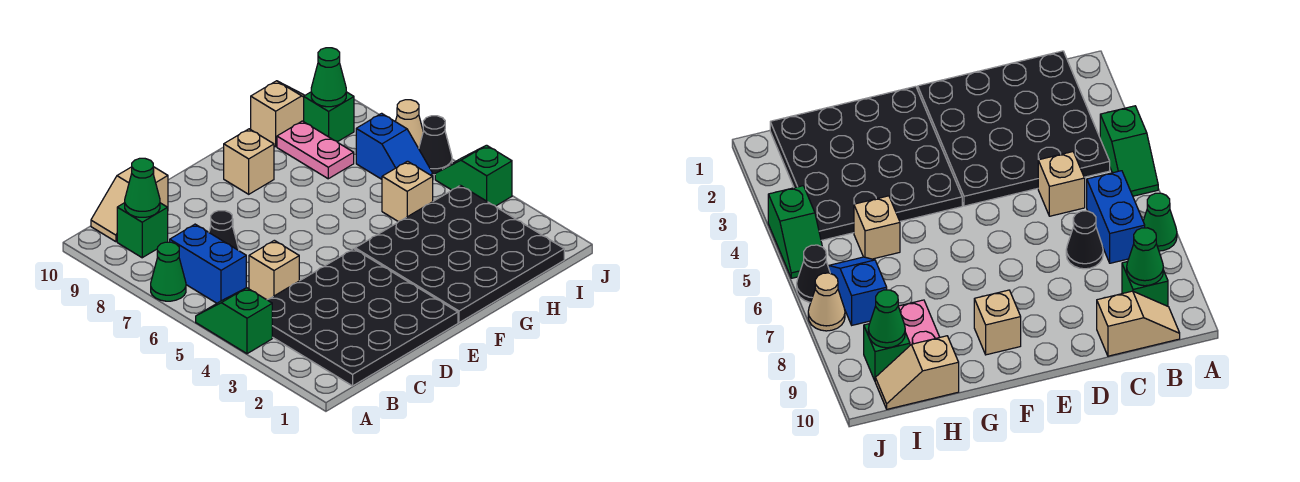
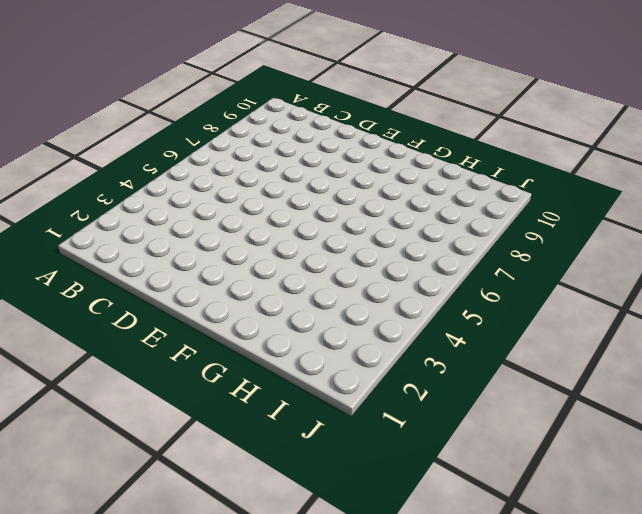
none -> green slope A4:A5 level 1 top 4
none -> green cone A7 level 1
none -> black plate B1:E4 level 1

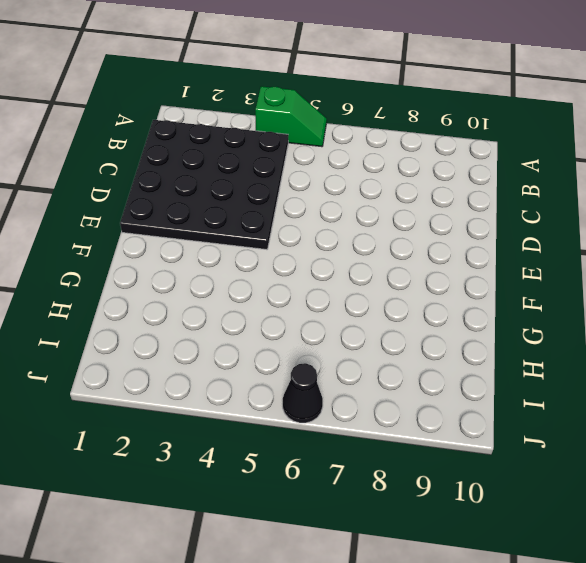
none -> green cone A7 level 1
none -> blue brick B6:B7 level 1
none -> green brick B9 level 1

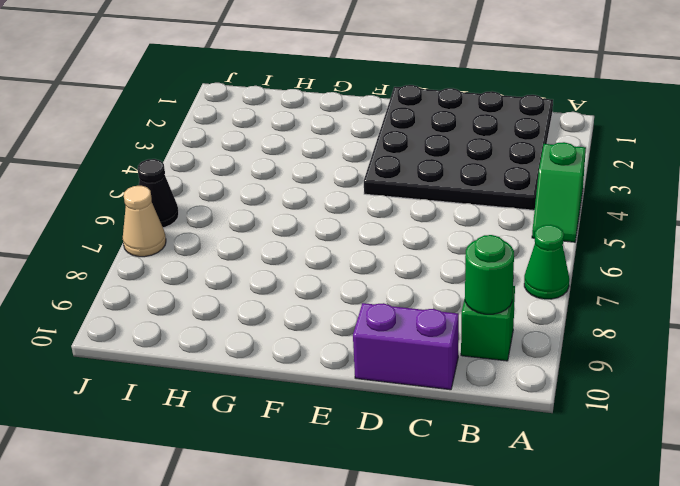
green round brick B9 level 2 -> green cone B9 level 2
purple brick C10:D10 level 1 -> tan slope B10:C10 level 1 top C
none -> blue brick B6:B7 level 1
none -> tan brick C5 level 1
none -> black cone C7 level 1

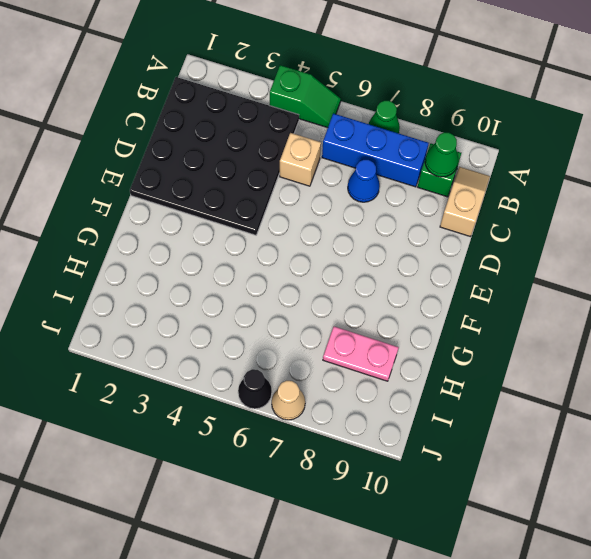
blue brick B6:B8 level 1 -> blue brick B6:B7 level 1
blue cone C7 level 1 -> black cone C7 level 1
none -> black plate F1:I4 level 1
none -> tan brick F9 level 1
none -> tan brick H5 level 1

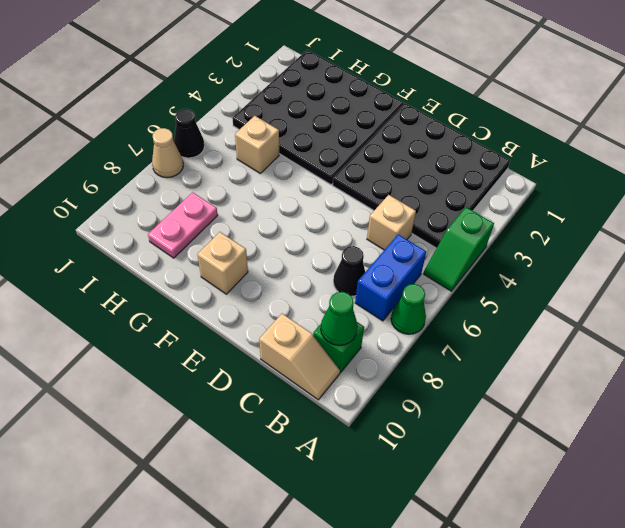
none -> tan slope H10:I10 level 1 top H
none -> blue slope I6:I7 level 1 top 7
none -> green brick I9 level 1

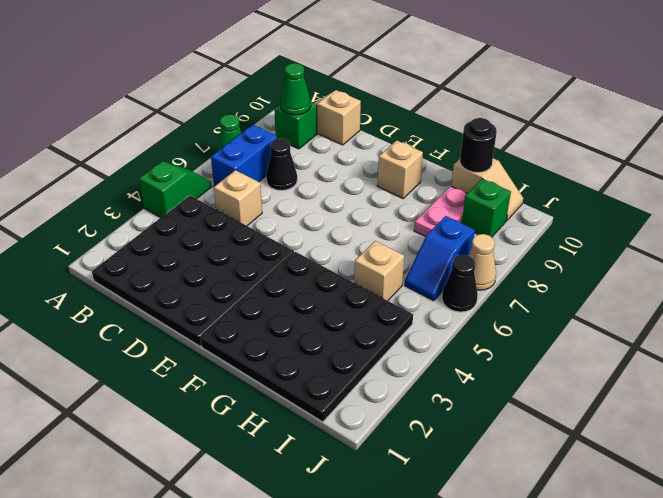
black round brick H10 level 2 -> none
none -> green slope J4:J5 level 1 top 4
none -> green cone I9 level 2

